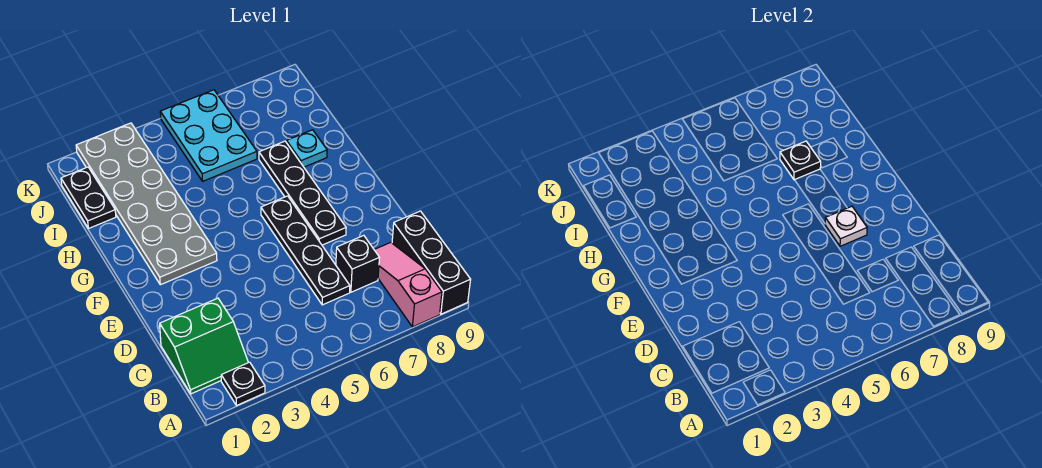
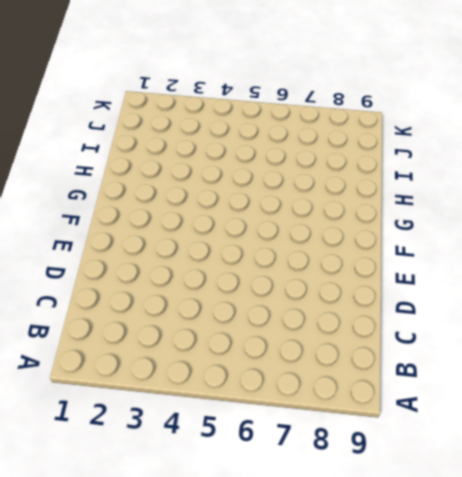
none -> black plate A2 level 1
none -> pink slope A8:C8 level 1 top A
none -> black brick A9:C9 level 1

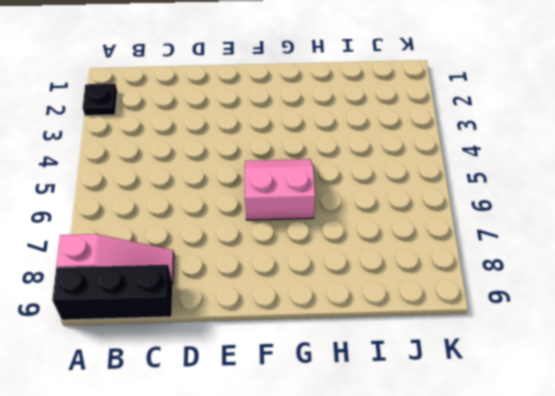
pink slope F5:G6 level 1 top 6 -> black plate C6:F6 level 1
none -> green slope B1:C2 level 1 top C
none -> black brick C7 level 1
none -> black plate E7:H7 level 1

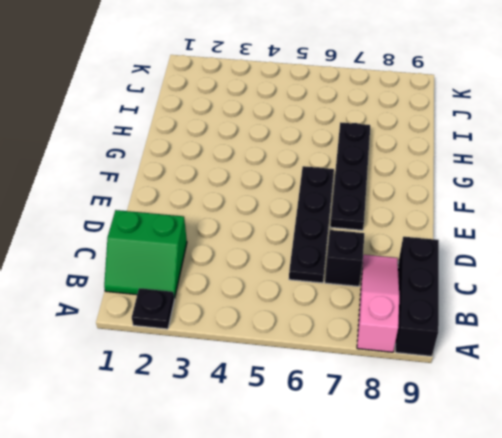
none -> grey plate F2:K3 level 1
none -> cyan plate H8 level 1
none -> black plate I1:J1 level 1

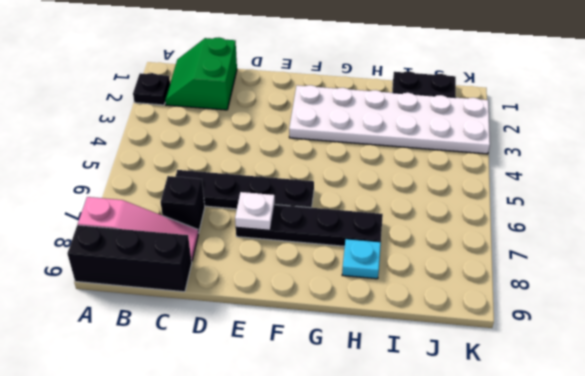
white plate F2:K3 level 1 -> grey plate F2:K3 level 1
none -> cyan plate I5:K6 level 1
none -> black plate H7 level 2

